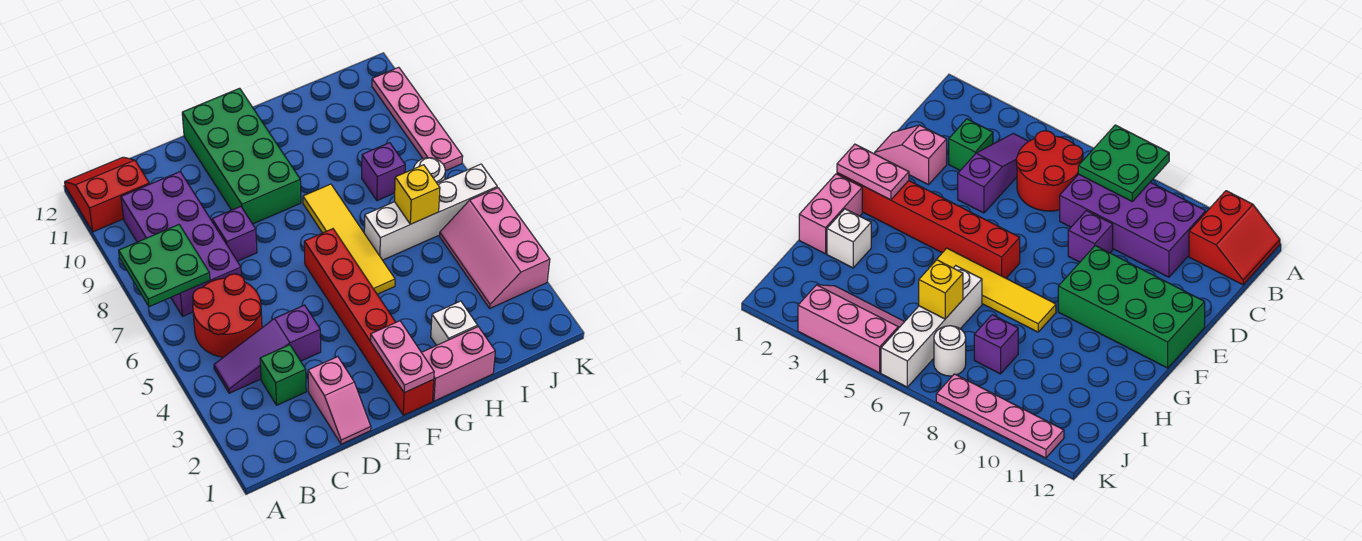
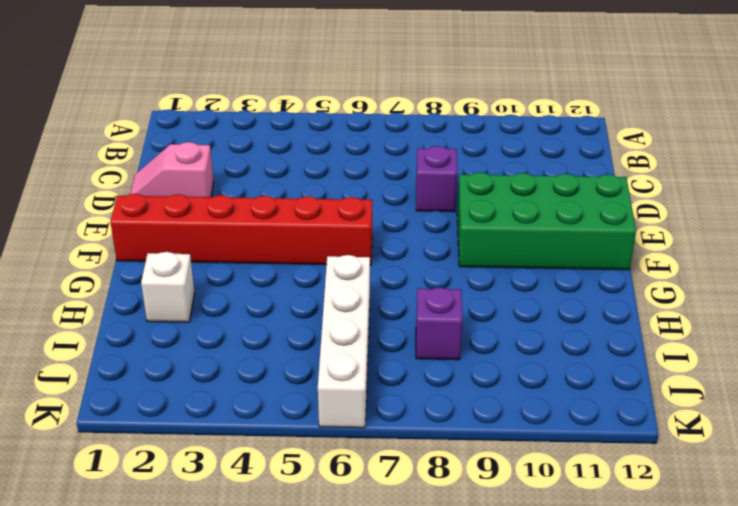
none -> red slope A11:B12 level 1 top 11
none -> purple slope B4:D4 level 1 top D
none -> red round brick B5:C6 level 1

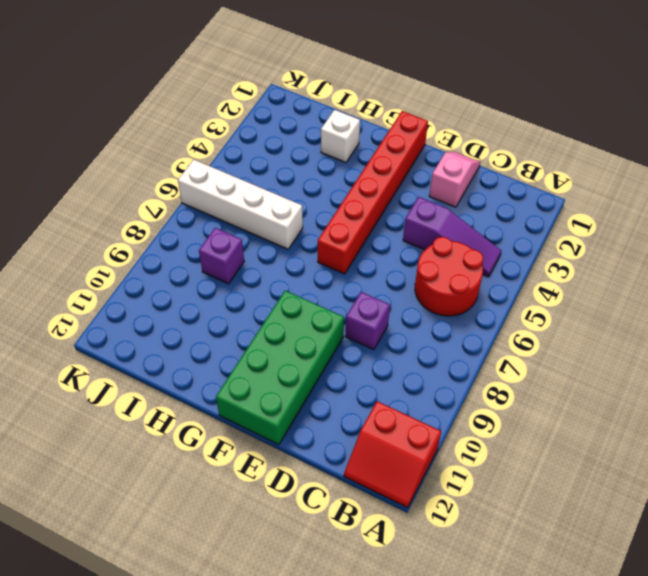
none -> purple brick B7:C10 level 1
none -> green brick C3 level 1
none -> pink brick G1:H1 level 1

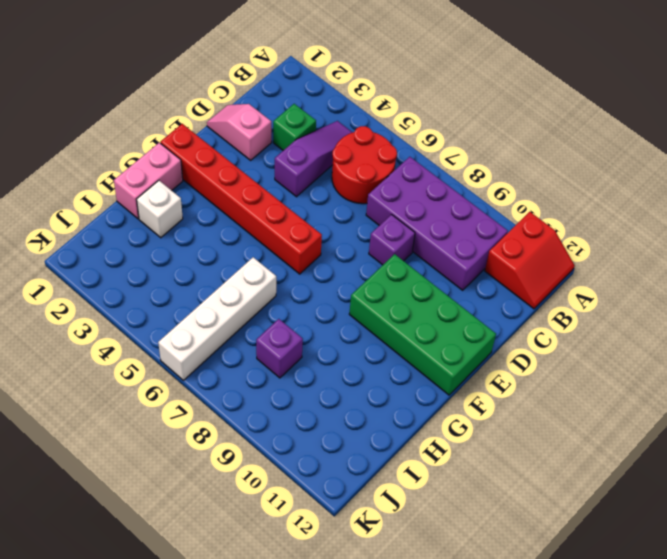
none -> yellow tile G5:G8 level 1
none -> pink slope J3:K5 level 1 top K
none -> white round brick J7 level 1

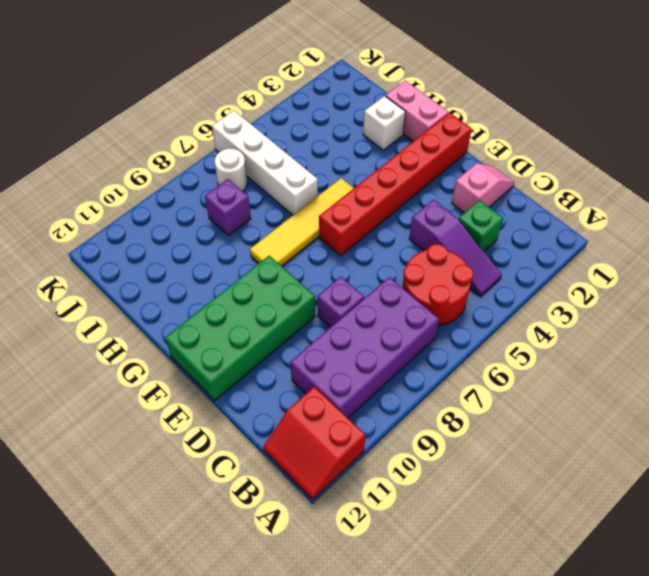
none -> pink slope J3:K5 level 1 top K
none -> pink plate K8:K11 level 1
none -> green plate A7:B8 level 2

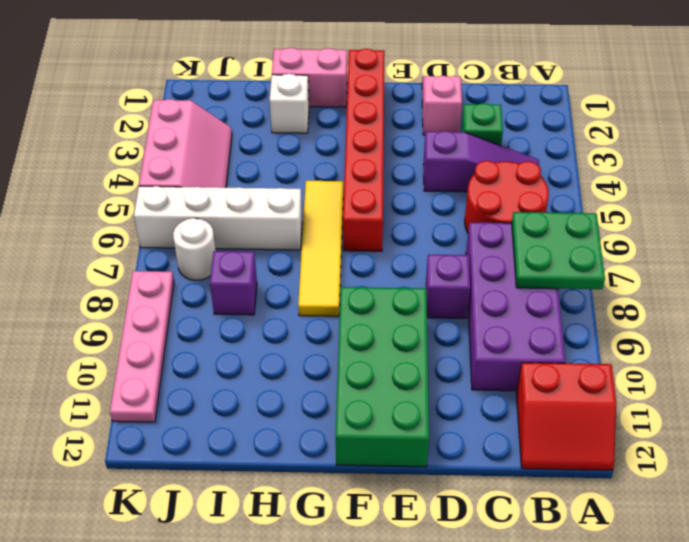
none -> pink plate F1:F2 level 2
none -> yellow brick I6 level 2

